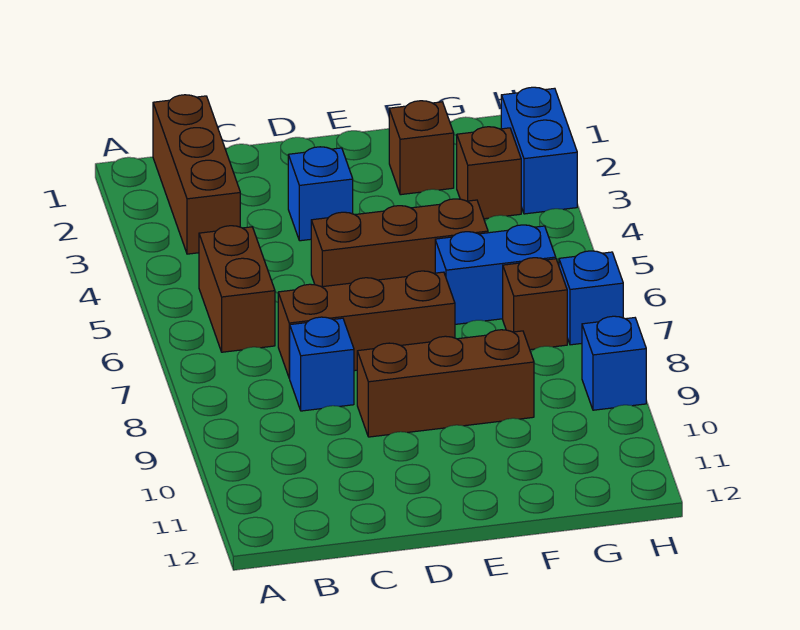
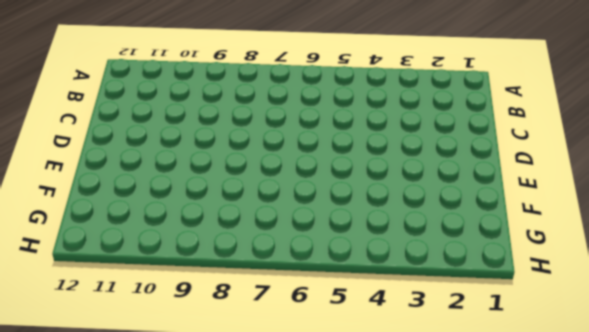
none -> brown brick B1:B3 level 1
none -> brown brick B5:B6 level 1
none -> brown brick C7:E7 level 1

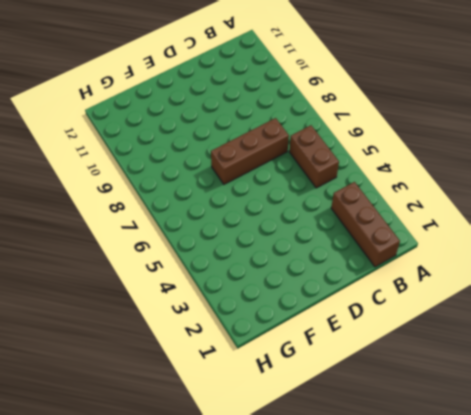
none -> blue brick C8 level 1
none -> blue brick D3 level 1
none -> brown brick D5:F5 level 1

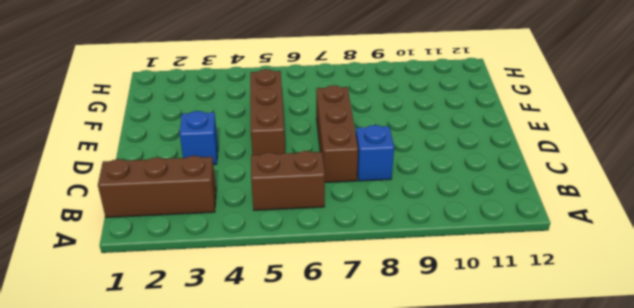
none -> brown brick D9:F9 level 1
none -> brown brick F2 level 1
none -> blue brick F6:G6 level 1

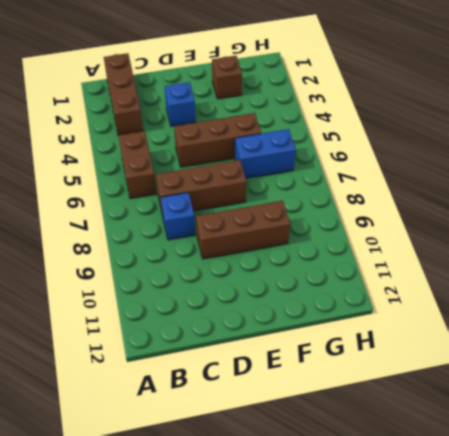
none -> brown brick G3 level 1
none -> brown brick G7 level 1
none -> blue brick H2:H3 level 1

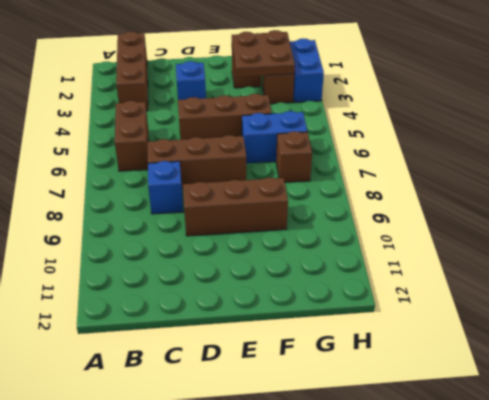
brown plate F2:G3 level 2 -> none
none -> blue brick H7 level 1
none -> blue brick H9 level 1

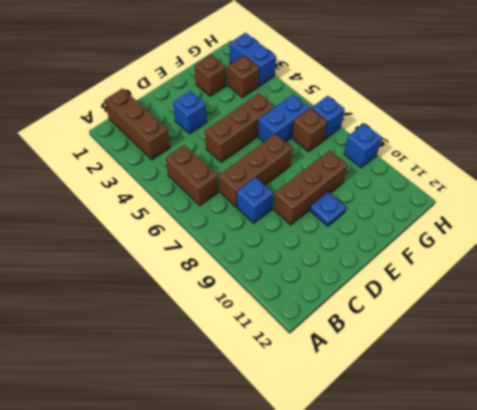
blue plate E10 level 1 -> none

